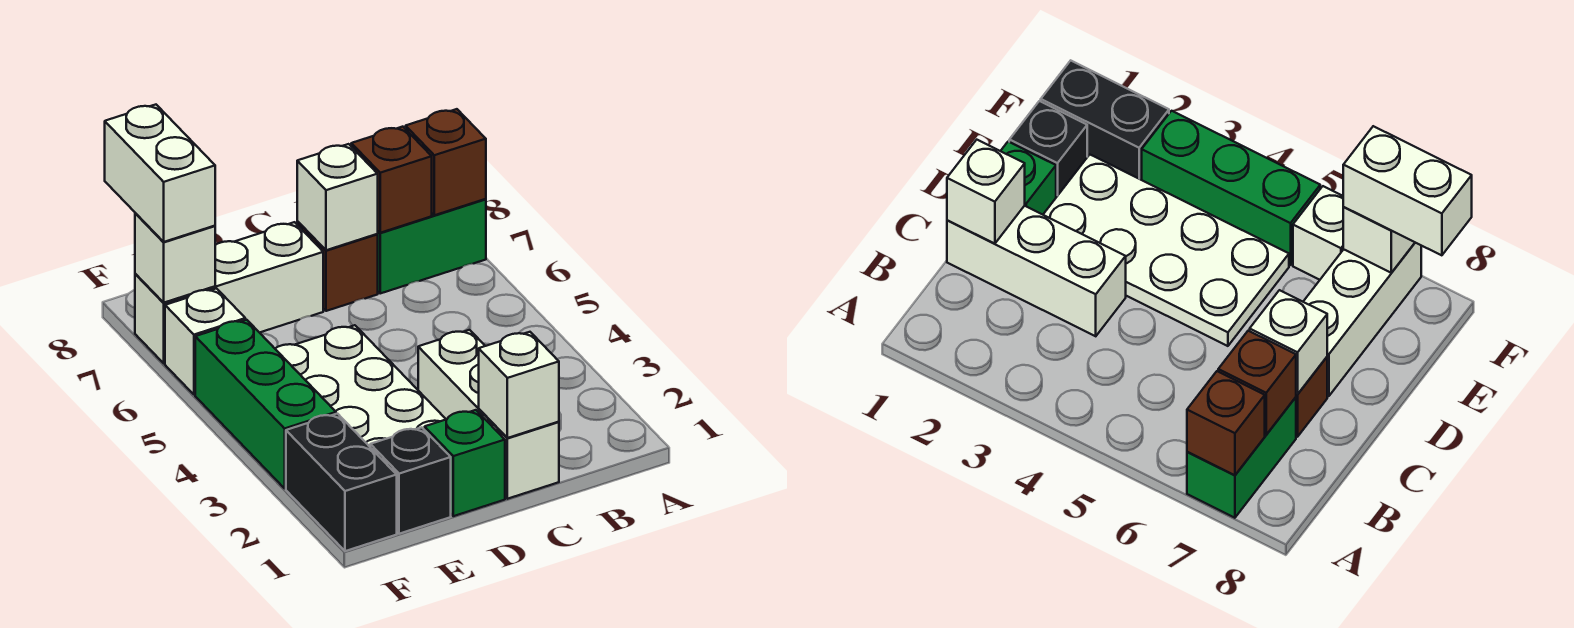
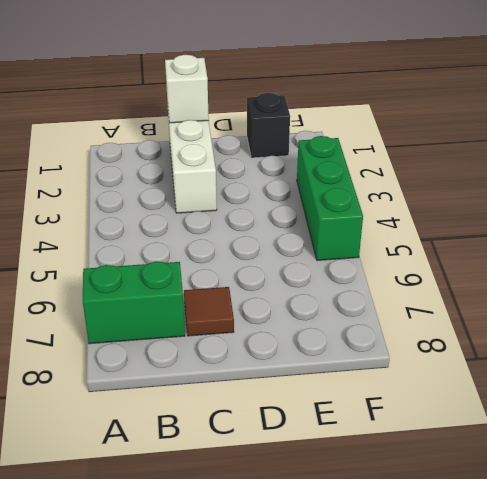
brown tile C7 level 1 -> brown brick C7 level 1
none -> green brick D1 level 1
none -> white plate D2:E5 level 1
none -> white brick D7:F7 level 1

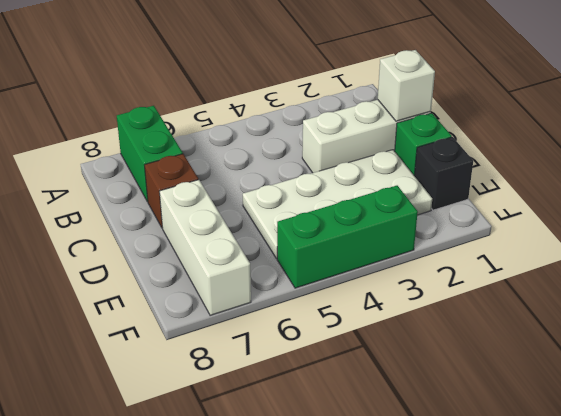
none -> black brick F1:F2 level 1
none -> white brick F6 level 1
none -> brown brick A7 level 2

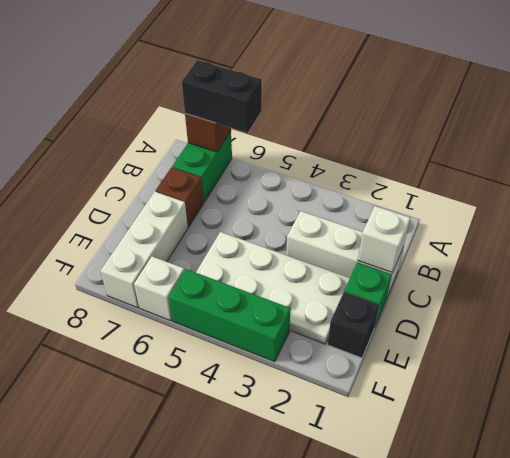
black brick A6:A7 level 3 -> black brick F1:F2 level 1
none -> brown brick B7 level 2
none -> white brick C7 level 2
none -> white brick F7 level 2

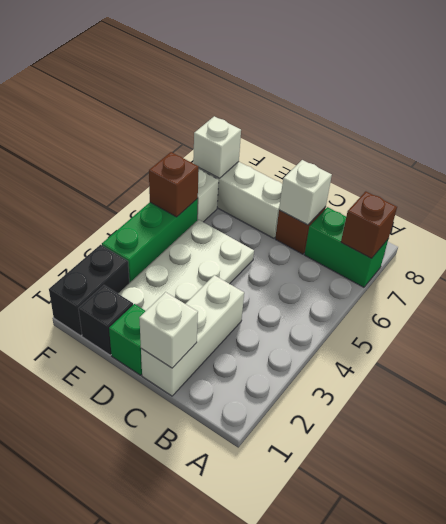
brown brick F5 level 2 -> brown brick B7 level 2
none -> white brick F7:F8 level 3

